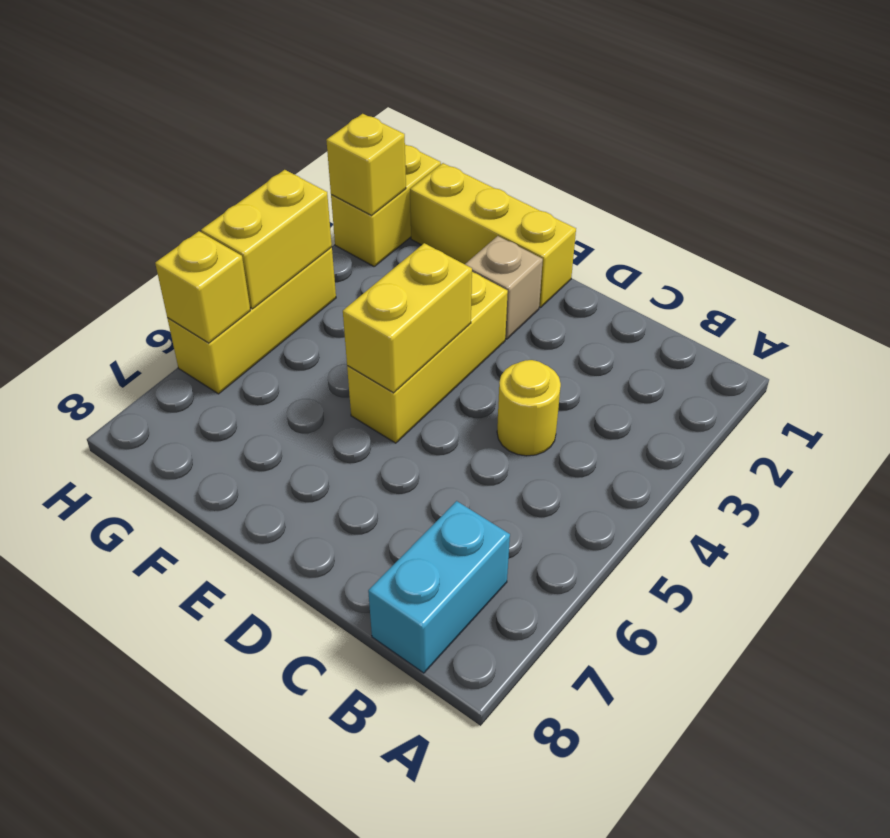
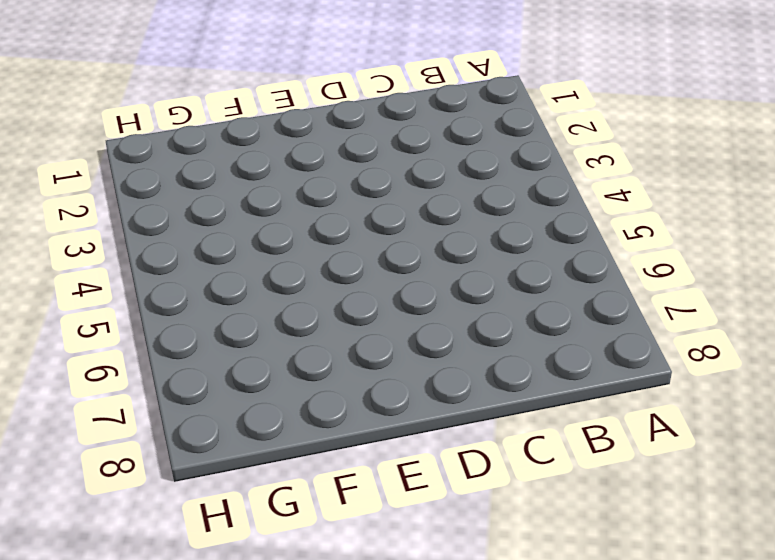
none -> cyan brick B7:B8 level 1
none -> yellow round brick C4 level 1

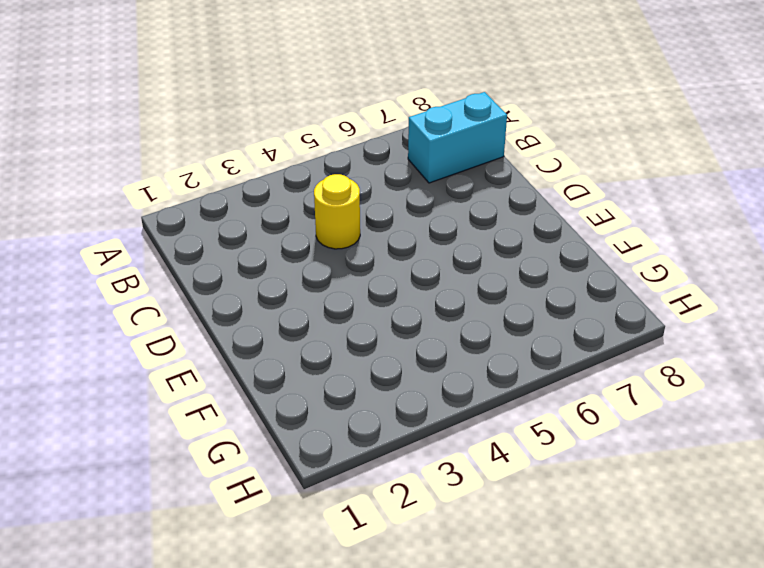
none -> yellow brick E1:G1 level 1
none -> tan brick E2 level 1

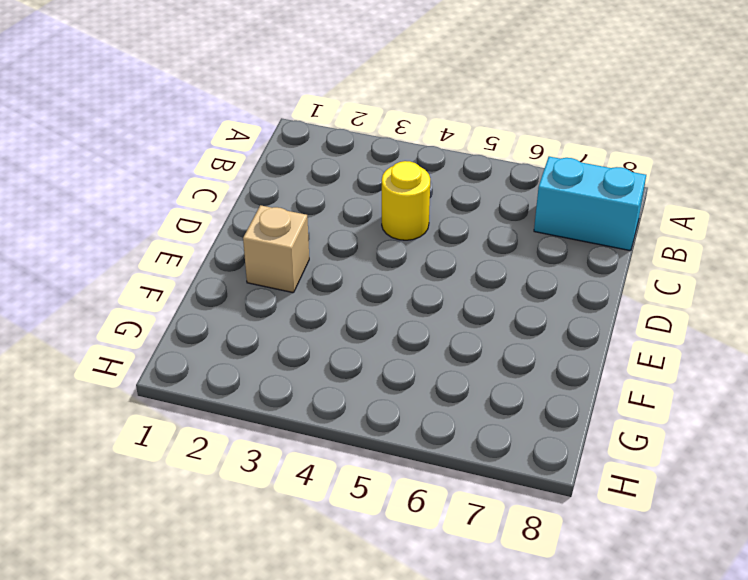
none -> yellow brick E1:G1 level 1
none -> yellow brick E3:E5 level 1

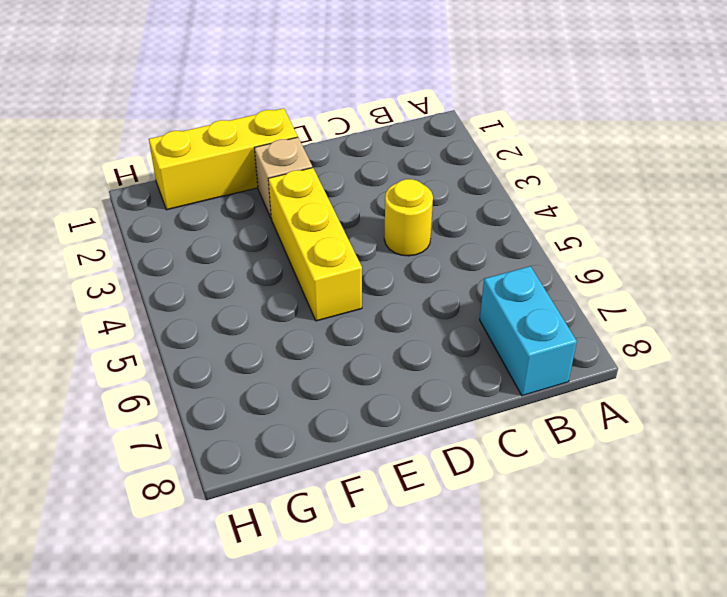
none -> yellow brick H1:H2 level 1
none -> yellow brick H4:H6 level 1

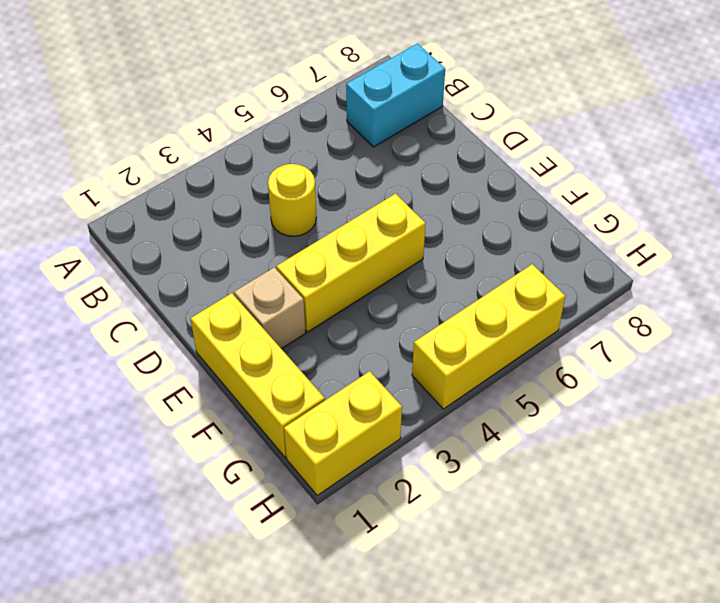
none -> yellow brick E4:E5 level 2
none -> yellow brick H2 level 2

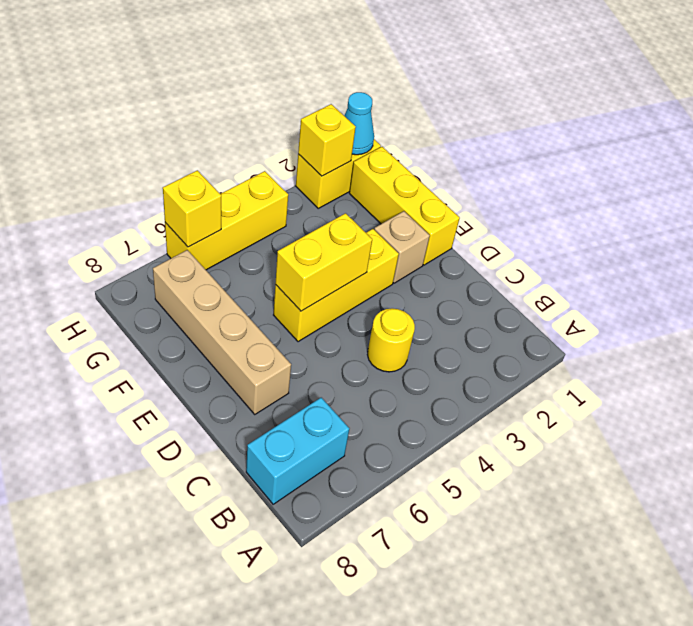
tan brick D7:G7 level 1 -> none
cyan cone H1 level 2 -> none
none -> yellow brick H4:H5 level 2

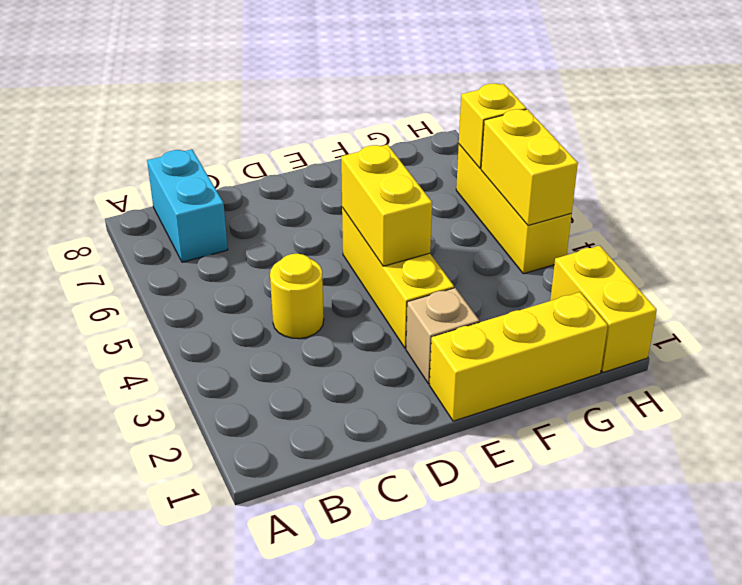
none -> yellow brick H2 level 2

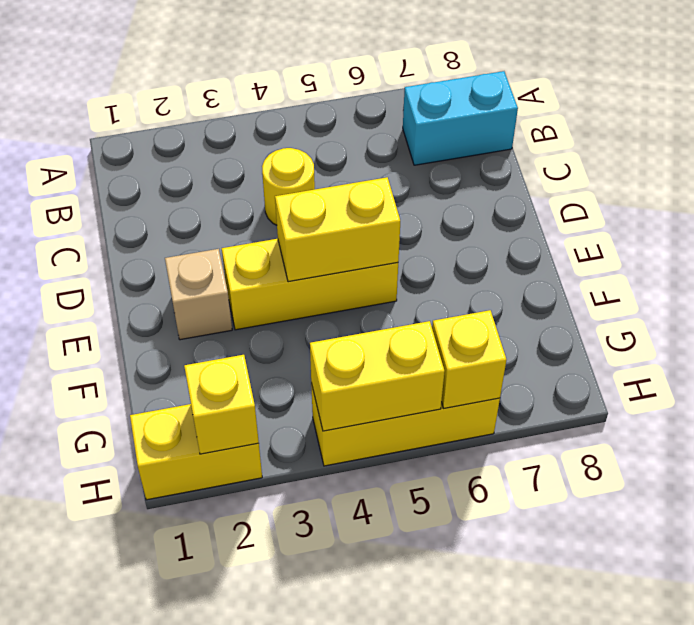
none -> yellow brick E1:G1 level 1

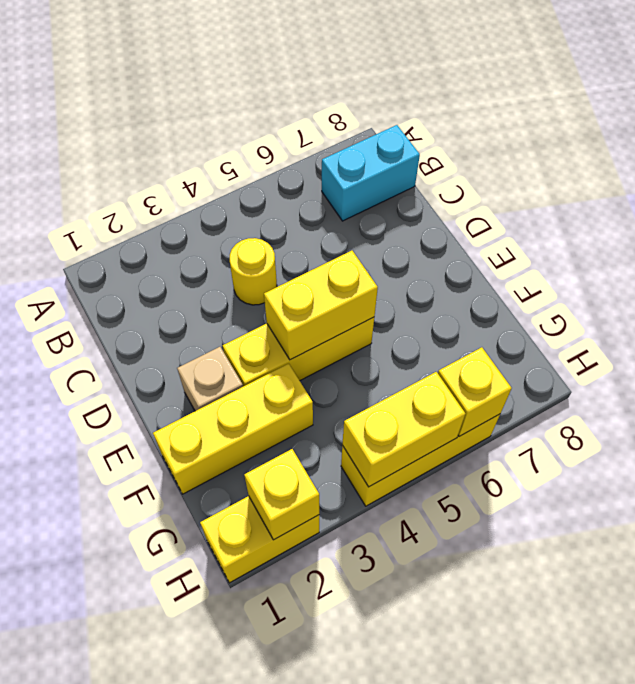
yellow brick F1:F3 level 1 -> yellow brick E1:G1 level 1

